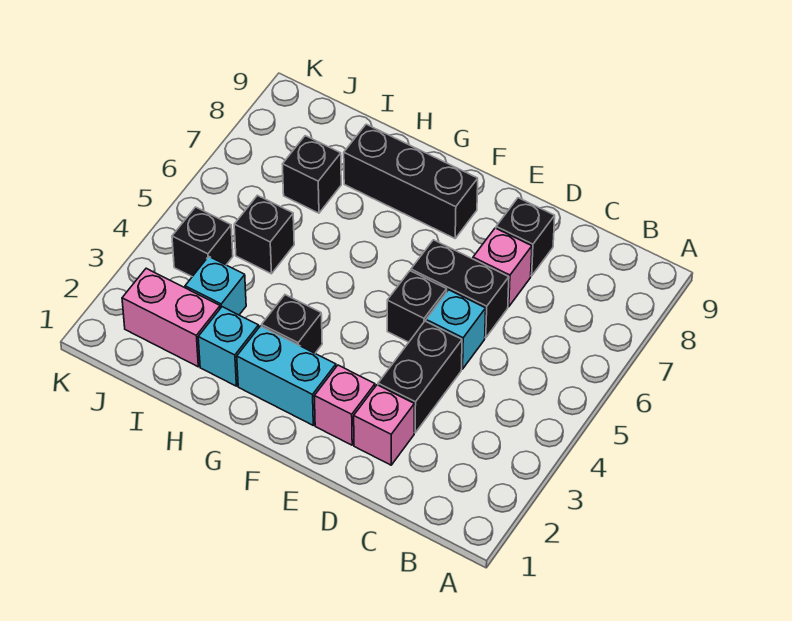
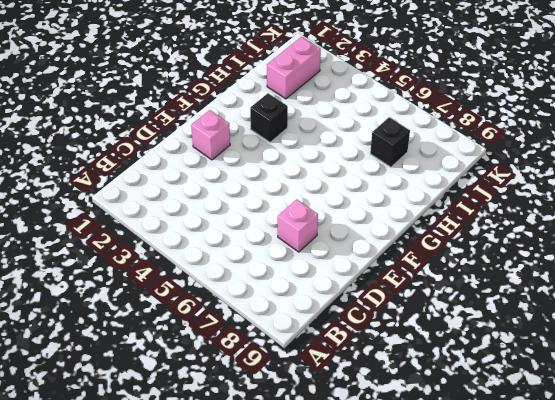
none -> pink brick D2 level 1
none -> black brick D3:D4 level 1
none -> cyan brick D5 level 1

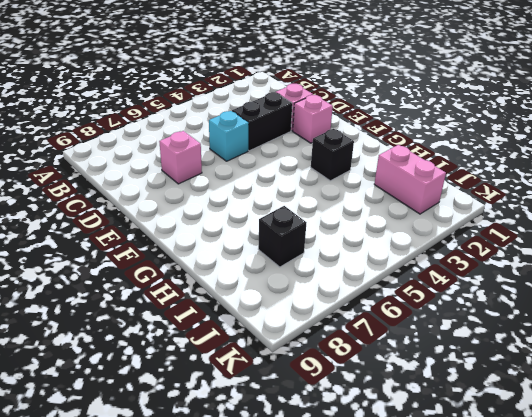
none -> black brick D6:E6 level 1
none -> black brick D8 level 1
none -> black brick E5 level 1

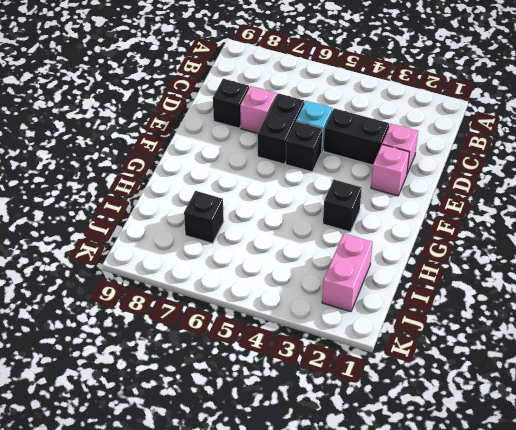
none -> cyan brick F2:G2 level 1
none -> black brick F8:H8 level 1
none -> cyan brick H2 level 1

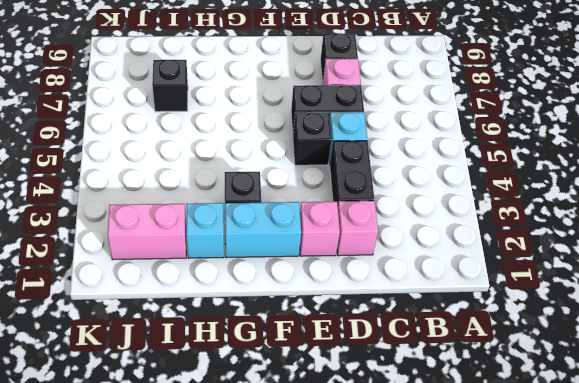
none -> black brick F8:H8 level 1
none -> cyan brick I3 level 1
none -> black brick I5 level 1

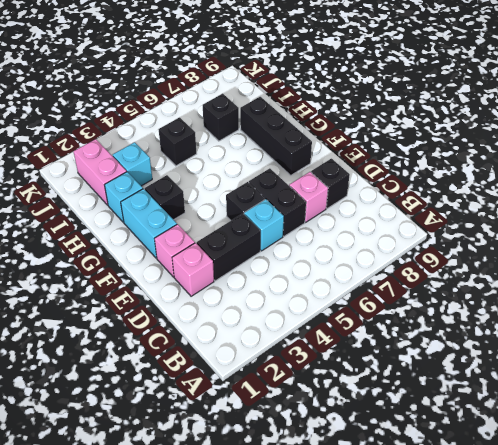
none -> black brick J4 level 1

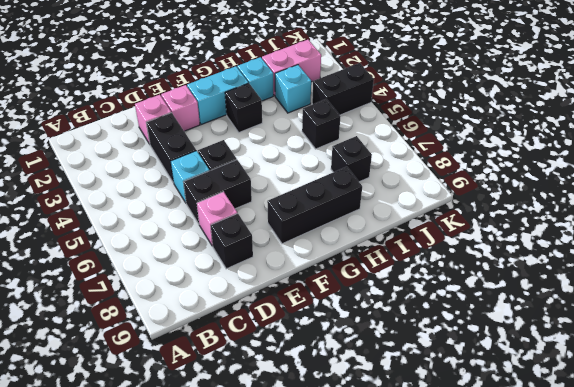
black brick J4:K4 level 1 -> black brick J4 level 1

